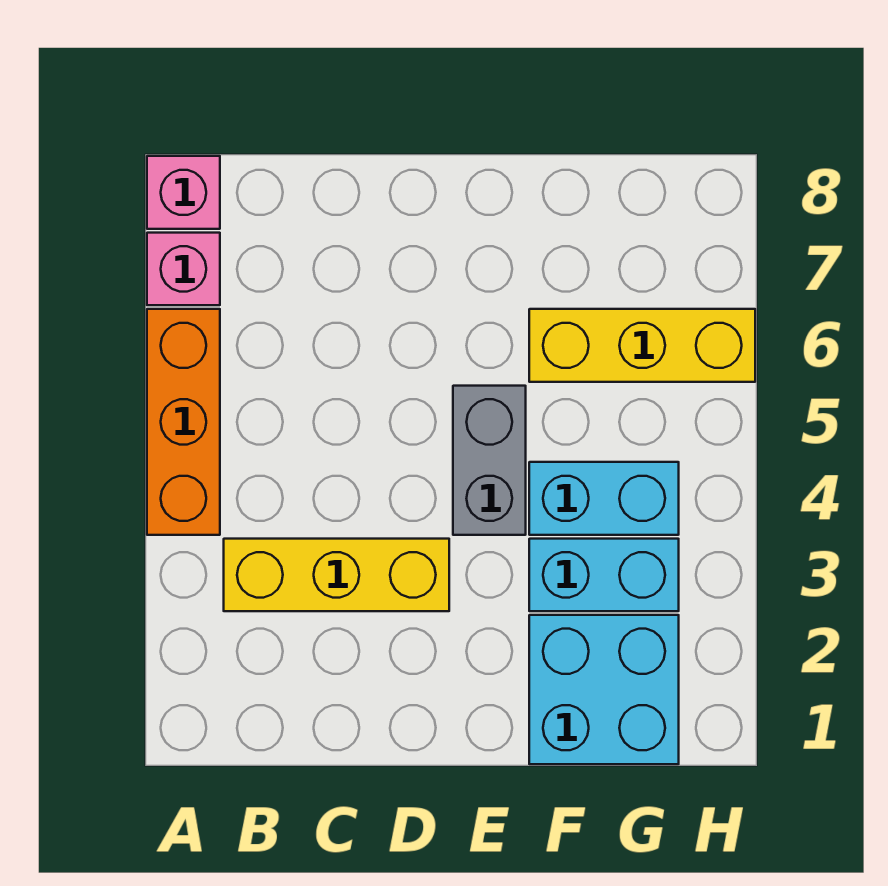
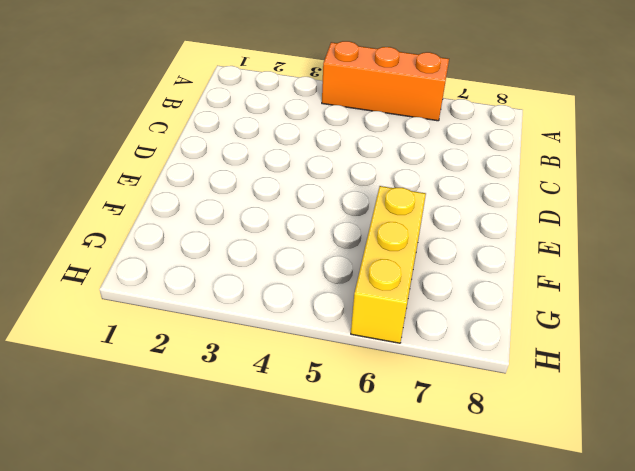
none -> pink brick A7 level 1
none -> pink brick A8 level 1

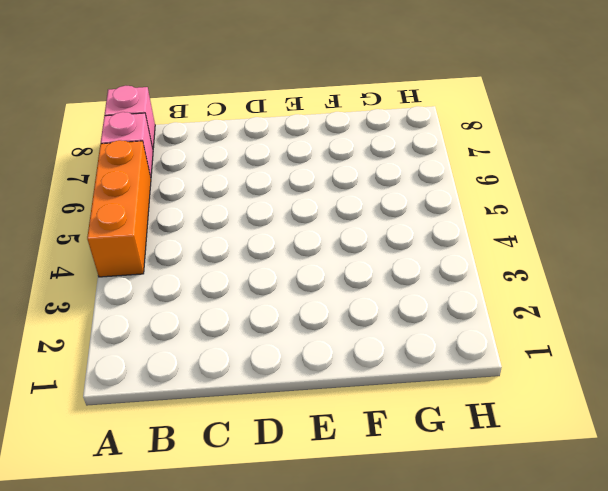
none -> yellow brick B3:D3 level 1
none -> grey brick E4:E5 level 1

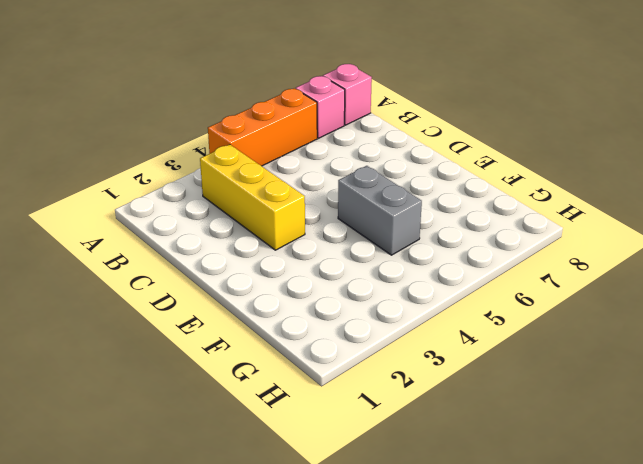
grey brick E5:F5 level 1 -> grey brick E4:E5 level 1
none -> cyan brick F1:G2 level 1
none -> cyan brick F3:G3 level 1

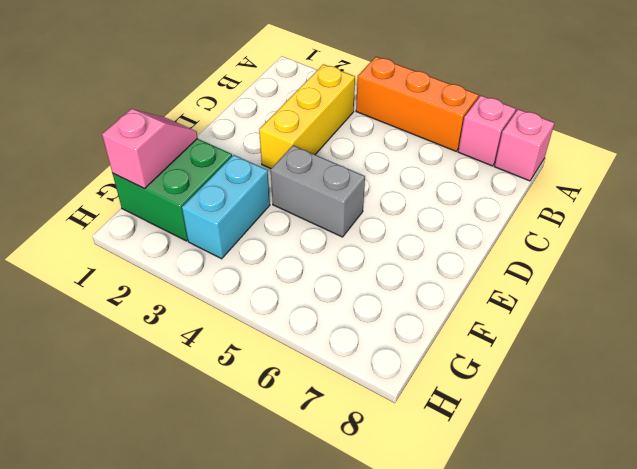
green brick F1:G2 level 1 -> cyan brick F1:G2 level 1
pink slope F1:G1 level 2 top G -> none
none -> cyan brick F4:G4 level 1
none -> yellow brick F6:H6 level 1

